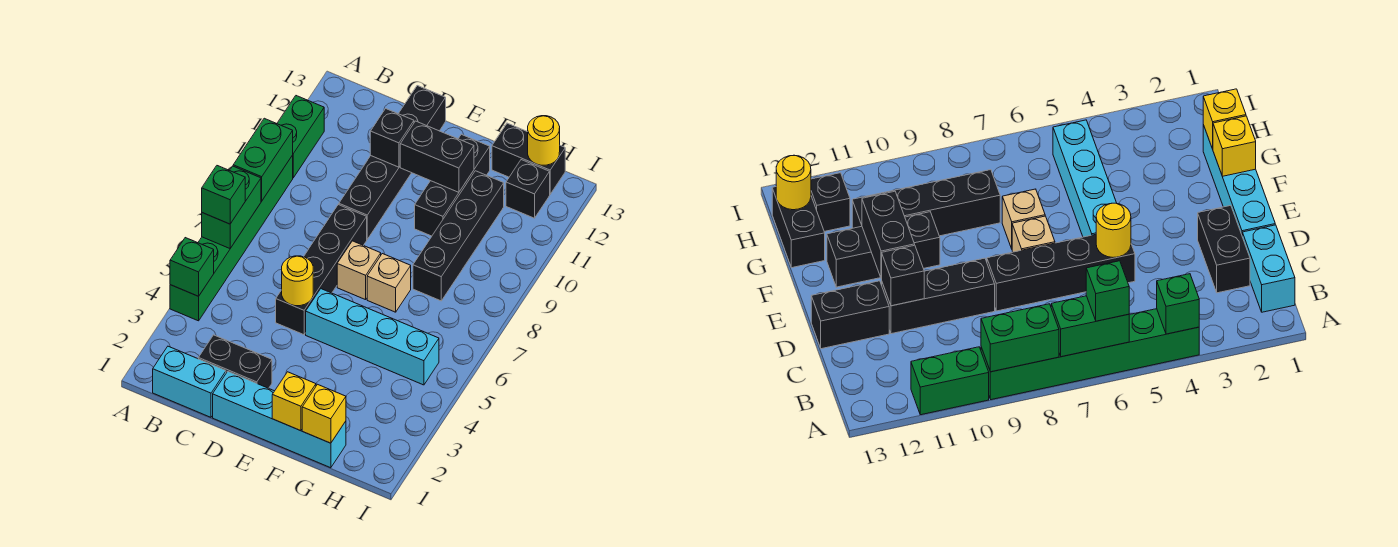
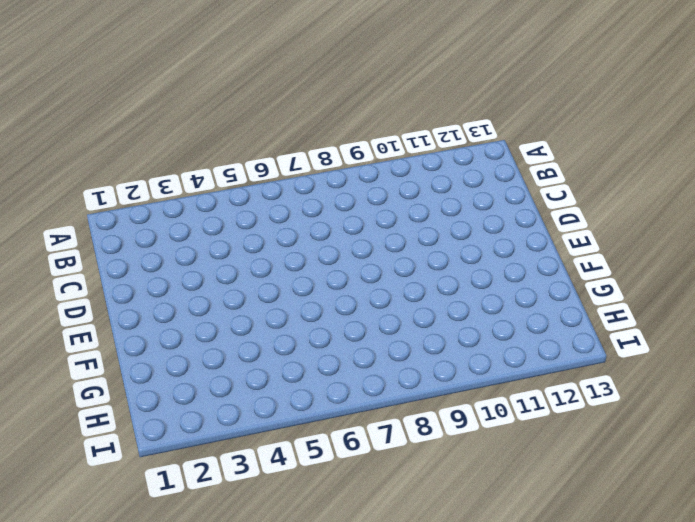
none -> green brick A4:A9 level 1
none -> green brick A10:A11 level 1
none -> cyan brick B1:C1 level 1

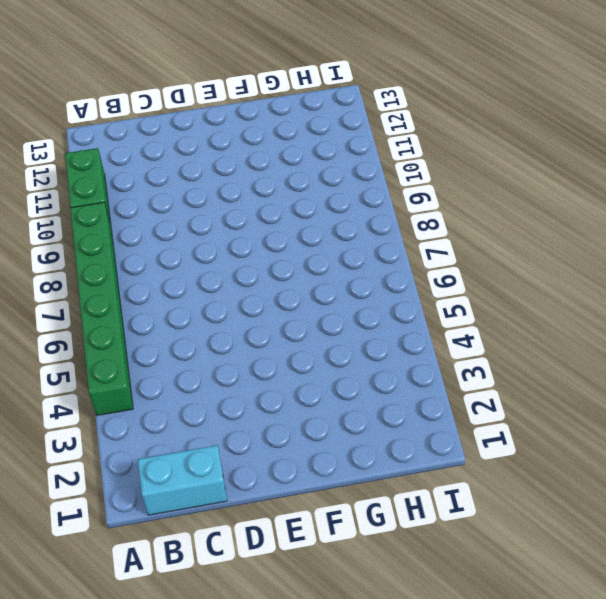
none -> black brick C2:D2 level 1
none -> cyan brick D1:G1 level 1
none -> black brick D5:D8 level 1

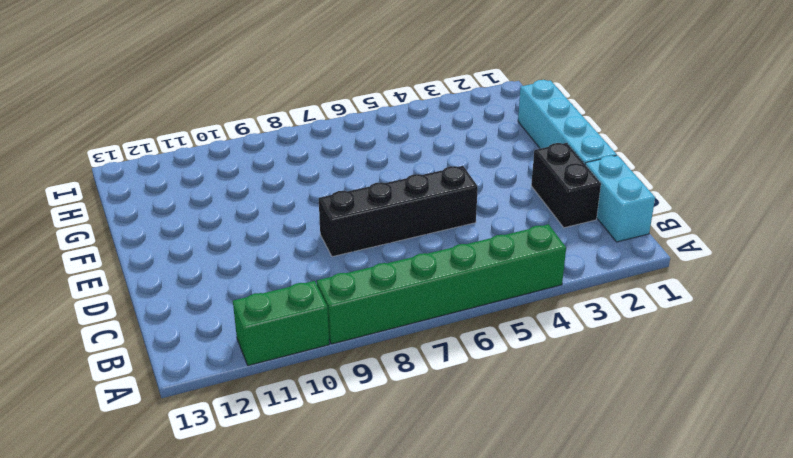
none -> black brick D9:D11 level 1
none -> black brick D12:D13 level 1
none -> cyan brick E5:H5 level 1

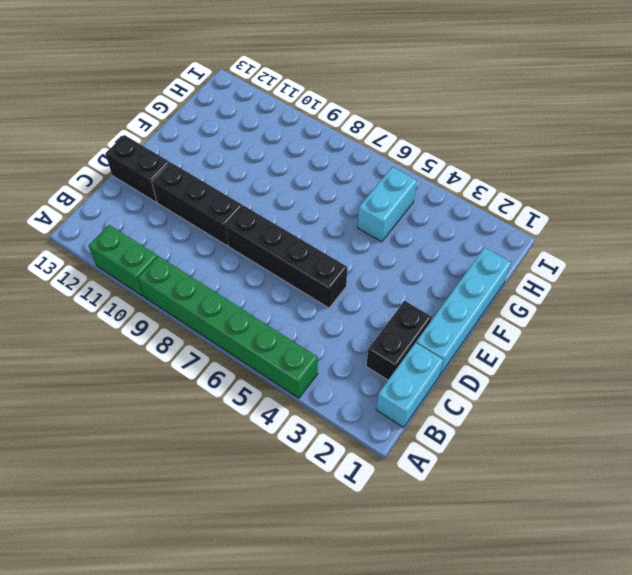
cyan brick G5:H5 level 1 -> cyan brick E5:H5 level 1
none -> tan brick E7 level 1
none -> tan brick F7 level 1
none -> black brick F10:F12 level 1

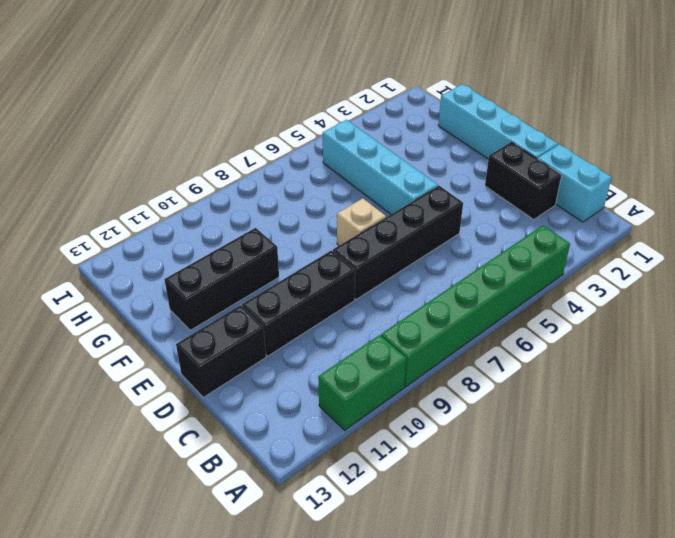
none -> tan brick F7 level 1
none -> black brick G8:G11 level 1
none -> black brick G13:H13 level 1

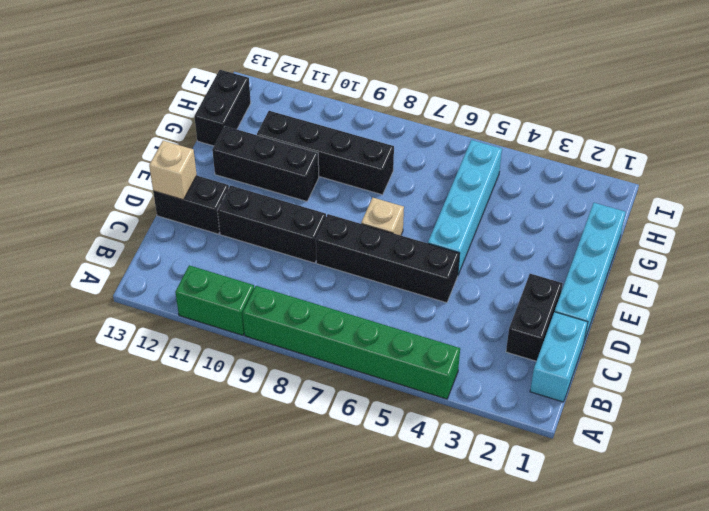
tan brick D13 level 2 -> tan brick F7 level 1
none -> black brick H12 level 1
none -> green brick A4 level 2
none -> green brick A6:A7 level 2

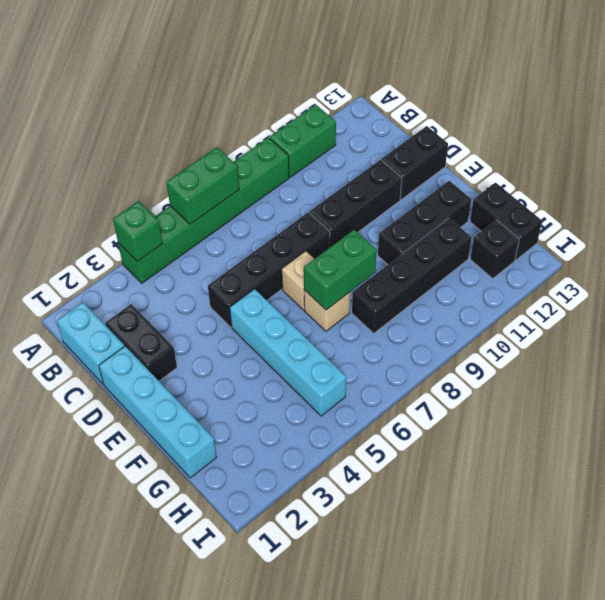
green brick F7:F8 level 2 -> green brick A8:A9 level 2
none -> yellow round brick D5 level 2
none -> black brick D11 level 2
none -> black brick E11:F11 level 2

